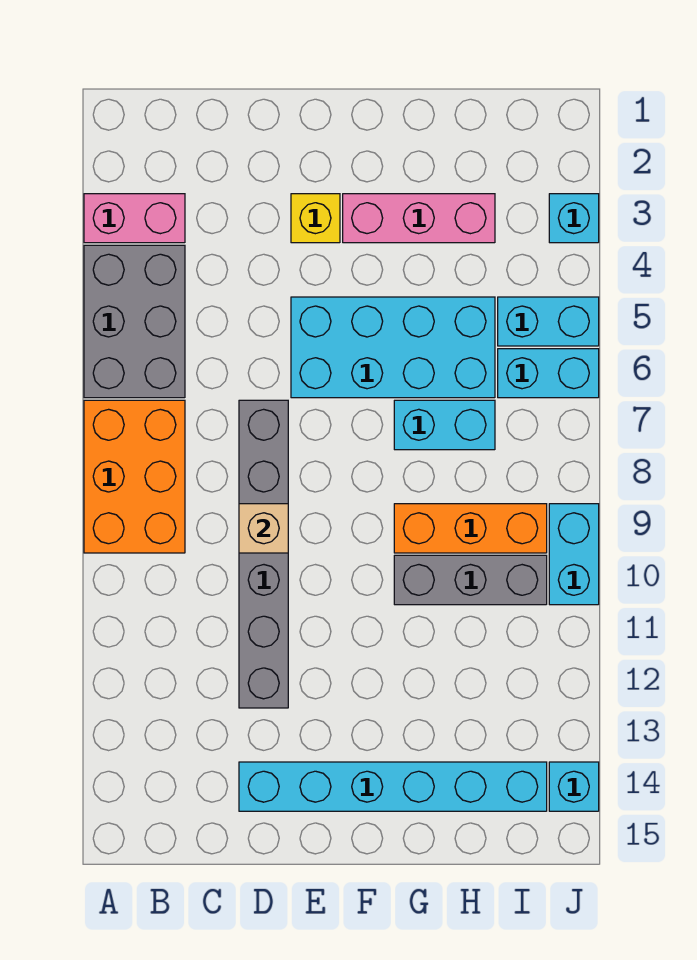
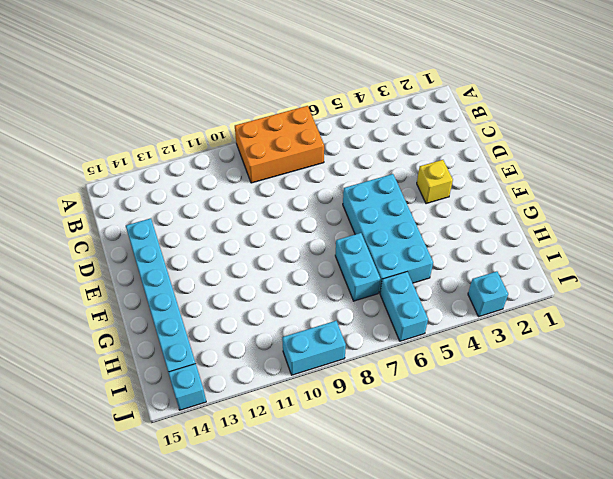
none -> pink brick A3:B3 level 1
none -> grey brick A4:B6 level 1
none -> grey brick D7:D12 level 1

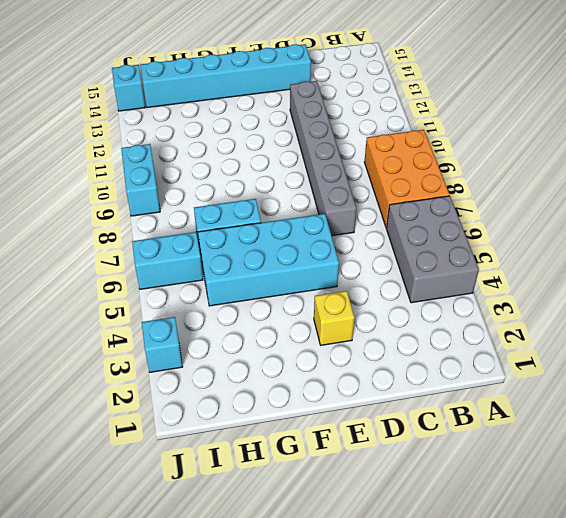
none -> pink brick A3:B3 level 1
none -> pink brick F3:H3 level 1
none -> orange brick G9:I9 level 1

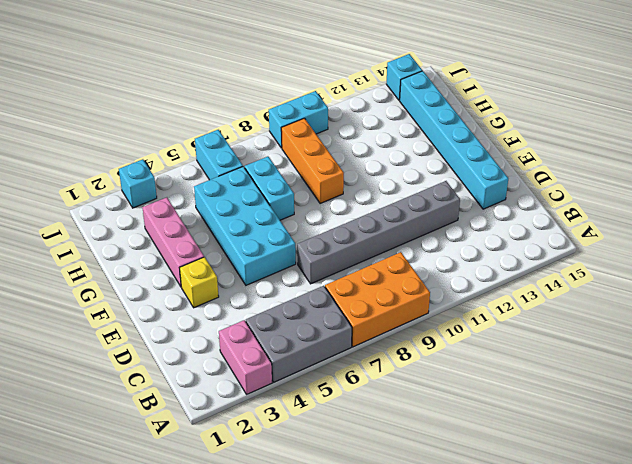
none -> grey brick G10:I10 level 1
none -> cyan brick I5:J5 level 1
none -> tan brick D9 level 2

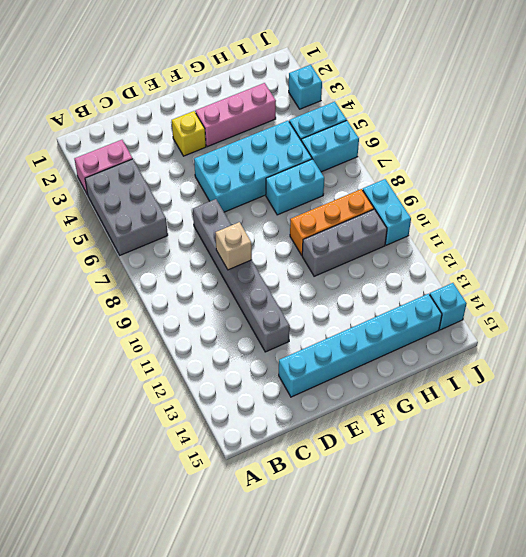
none -> orange brick A7:B9 level 1

